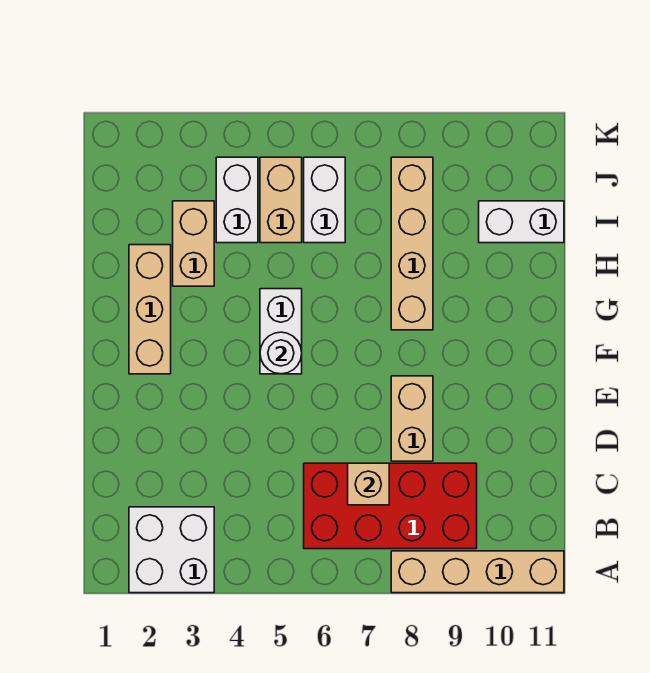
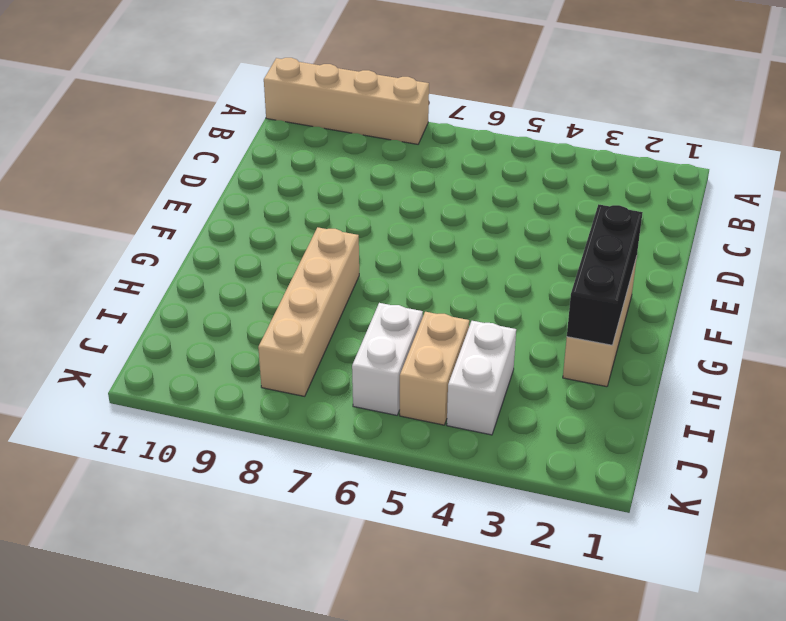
black brick F2:H2 level 2 -> none
none -> white brick A2:B3 level 1
none -> red brick B6:C9 level 1
none -> tan brick D8:E8 level 1

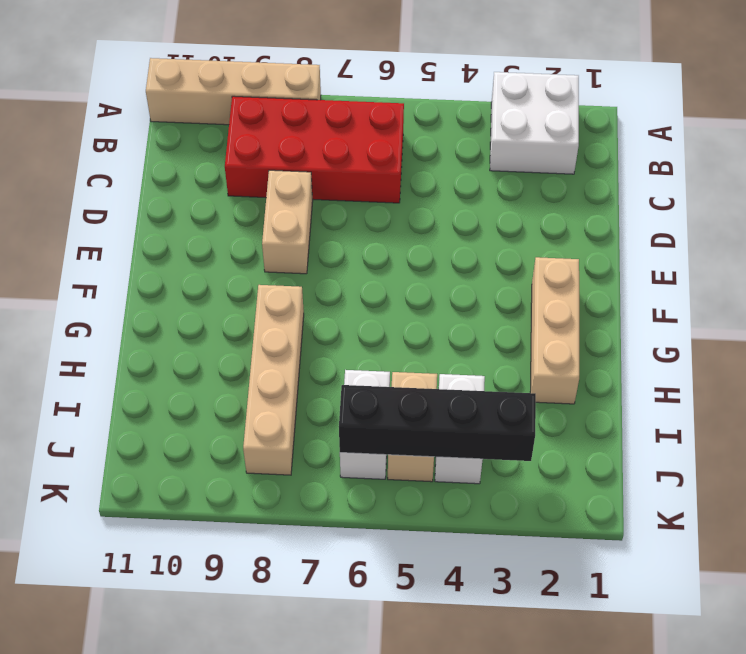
black brick J3:J6 level 2 -> none
none -> white brick F5:G5 level 1
none -> tan brick H3:I3 level 1
none -> white brick I10:I11 level 1

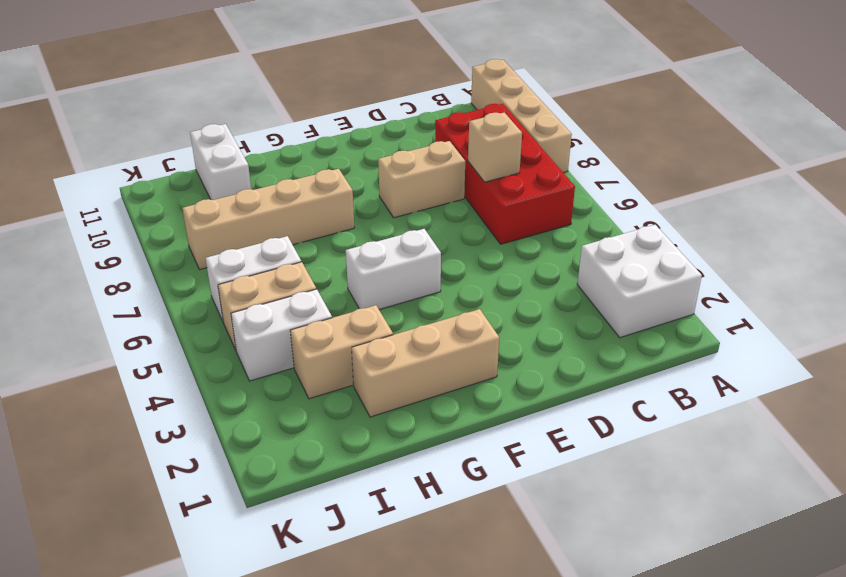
none -> white round brick F5 level 2

